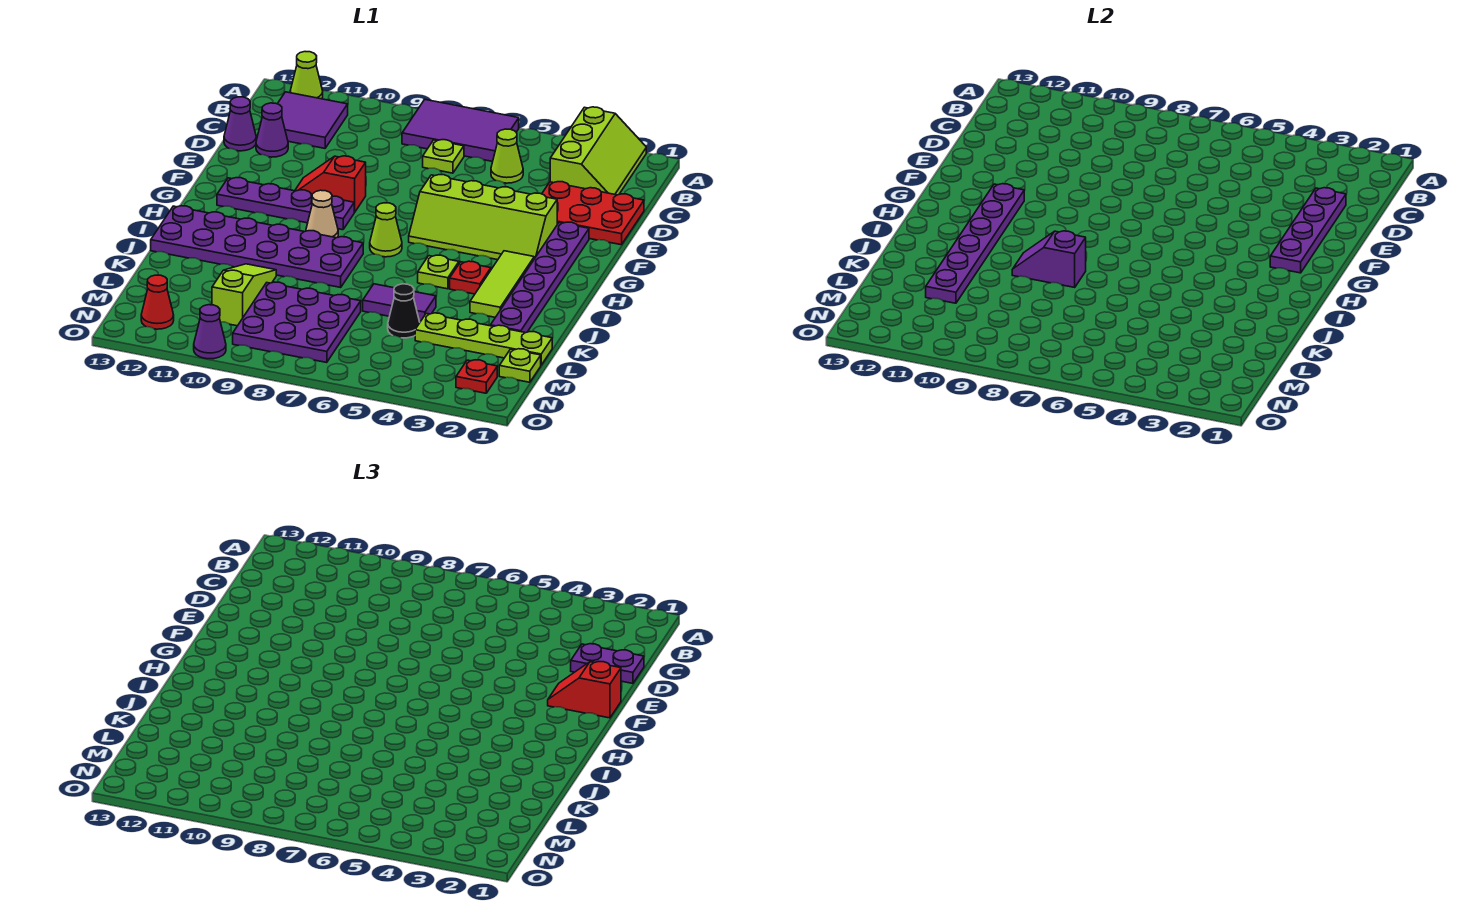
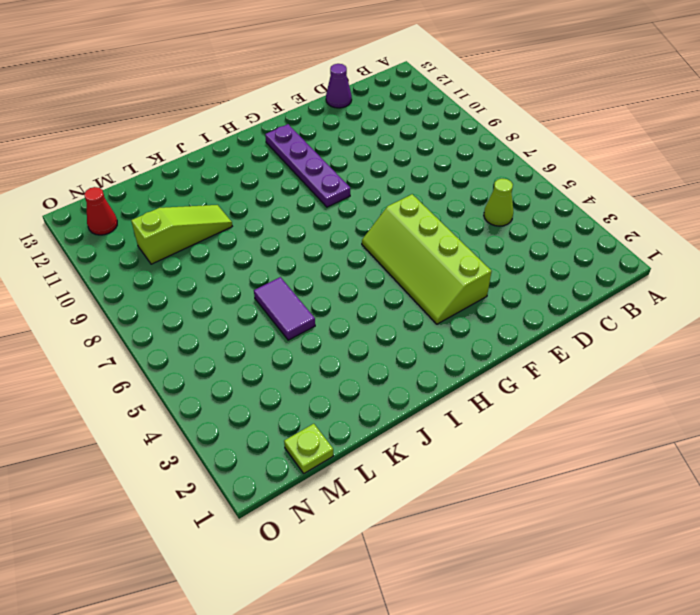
none -> lime slope A2:C3 level 1 top 3
none -> purple tile A6:B8 level 1
none -> lime cone A12 level 1
none -> purple tile B11:C12 level 1

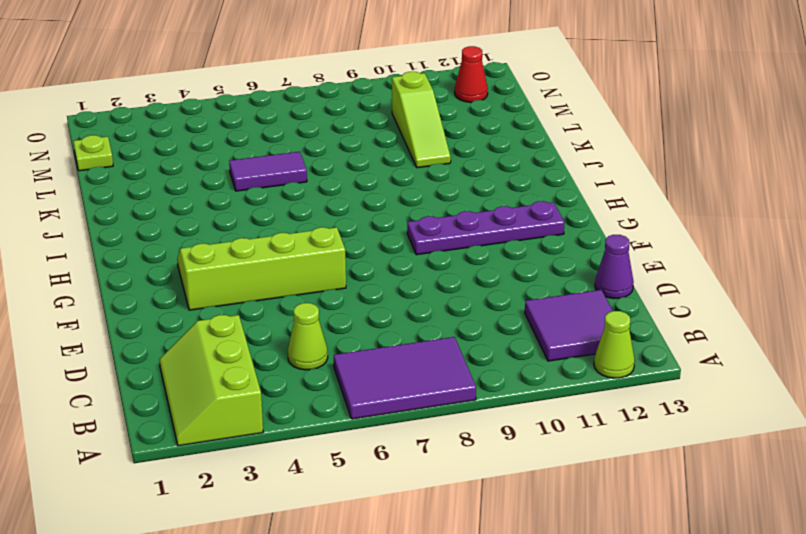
none -> lime plate C7 level 1
none -> red plate D1:E3 level 1
none -> purple cone D12 level 1
none -> purple plate F2:K2 level 1

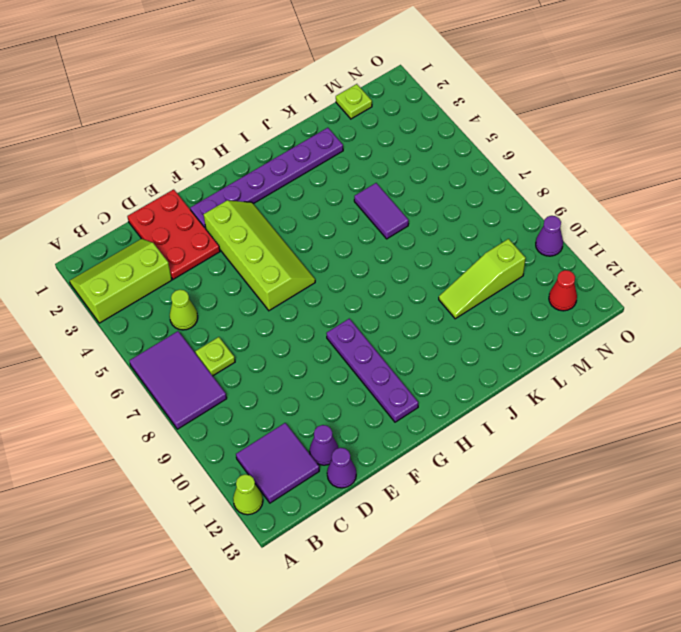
none -> red slope F9:F10 level 1 top 9
none -> lime tile H3:J3 level 1
none -> lime cone H7 level 1
none -> tan cone H9 level 1

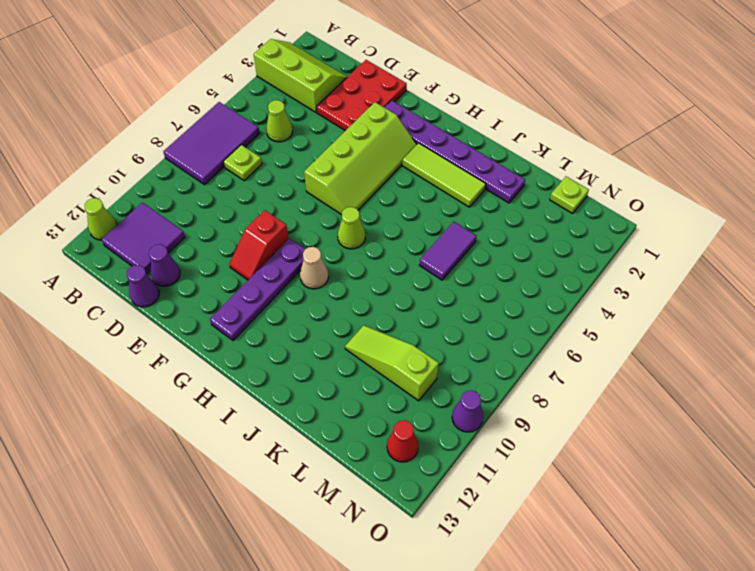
none -> red plate I4 level 1
none -> lime plate I5 level 1
none -> purple plate I8:J13 level 1
none -> lime plate L1:L4 level 1

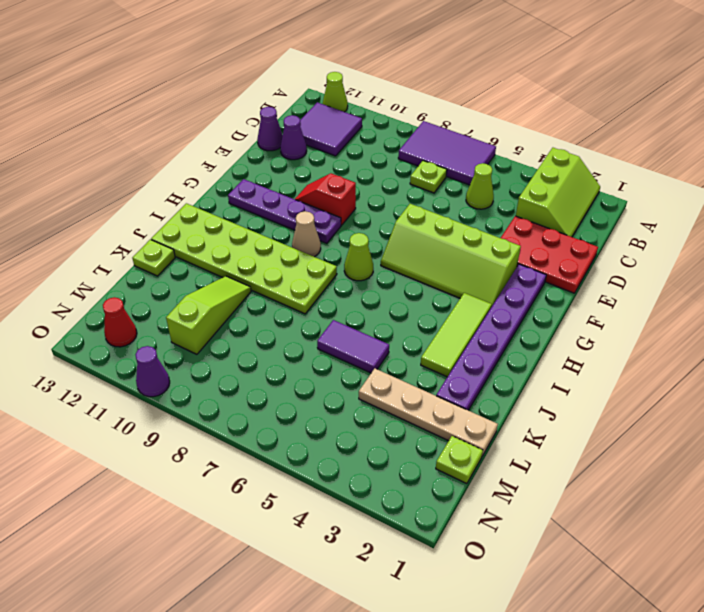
lime plate I8:J13 level 1 -> purple plate I8:J13 level 1
lime plate K13 level 1 -> lime plate I5 level 1
tan plate L1:L4 level 1 -> lime plate L1:L4 level 1
none -> red plate I4 level 1
none -> black cone L5 level 1
none -> purple plate L7:N9 level 1
none -> red plate N2 level 1

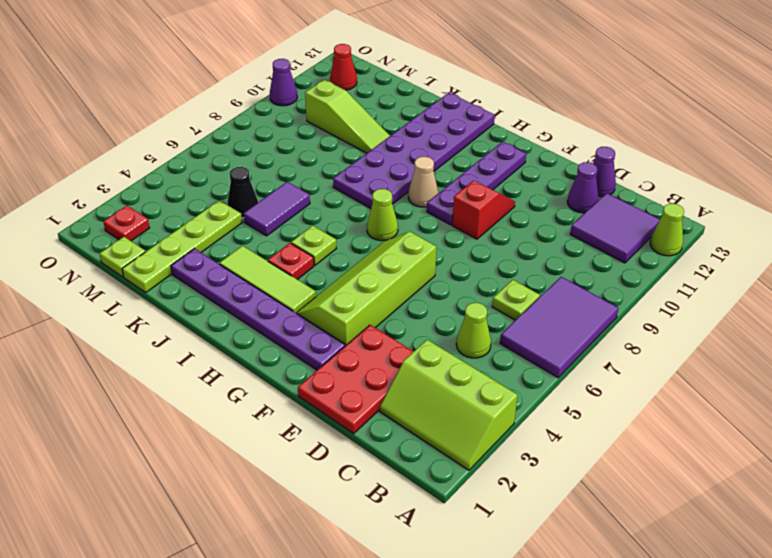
none -> purple plate L7:N9 level 1
none -> purple plate D2:G2 level 2
none -> purple plate G11:L11 level 2
none -> purple slope J8:J9 level 2 top 8

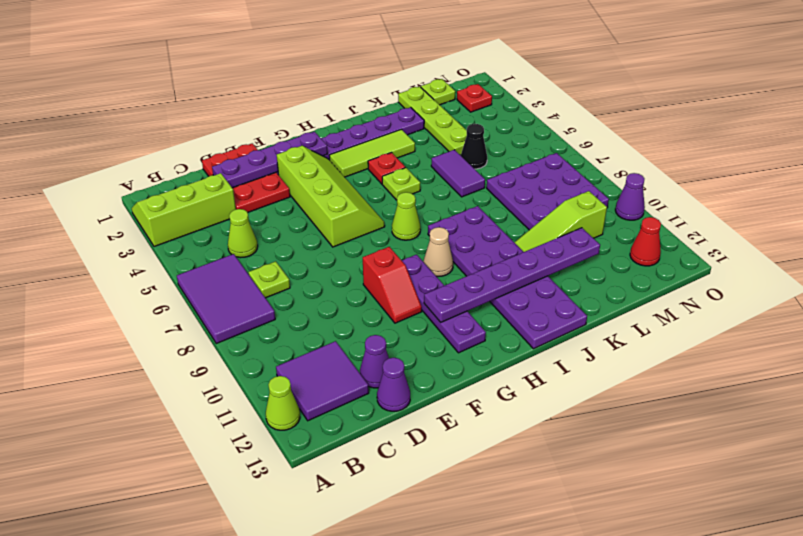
none -> purple slope J8:J9 level 2 top 8
none -> purple plate D1:D2 level 3
none -> red slope F1:F2 level 3 top 1

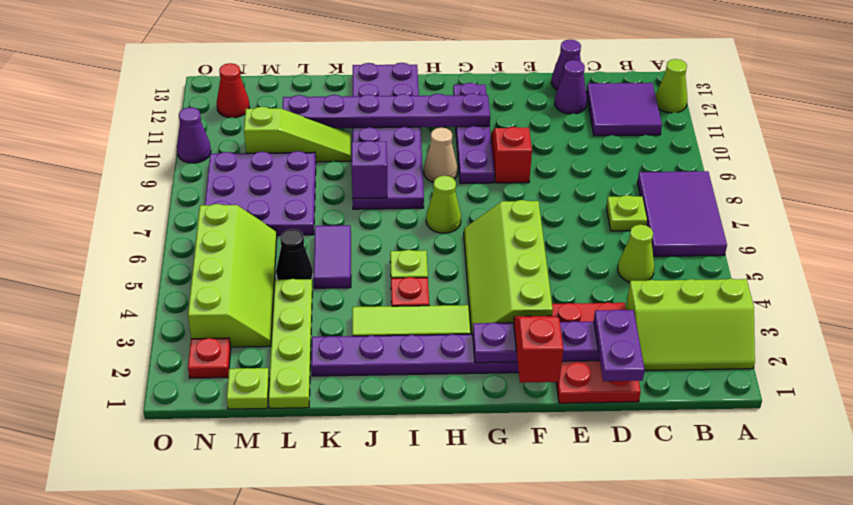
lime slope M3:N6 level 1 top N -> none

